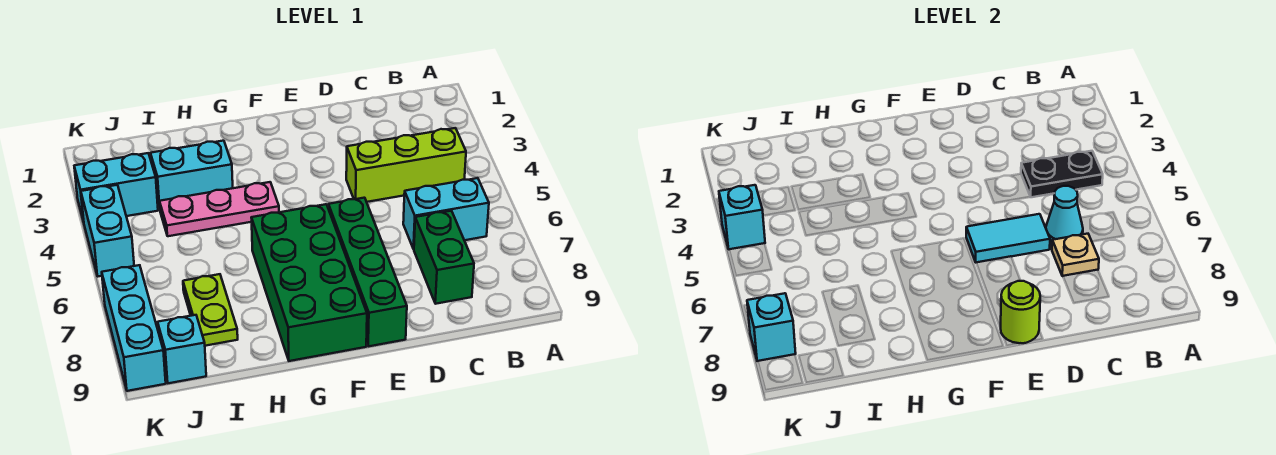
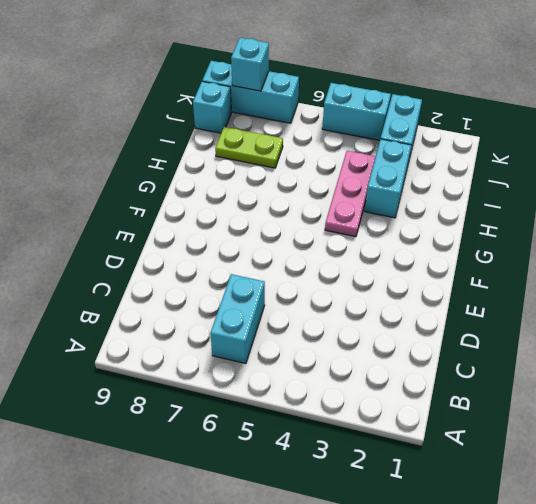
none -> lime brick B4:D4 level 1
none -> green brick C7:C8 level 1
none -> green brick E6:E9 level 1

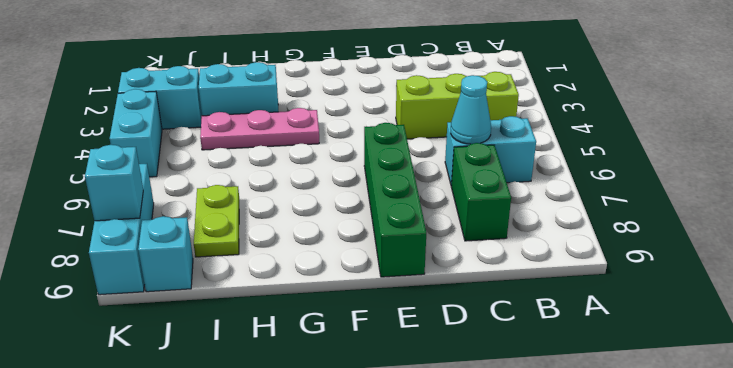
none -> green brick F6:G9 level 1
none -> black plate B4:C4 level 2
none -> tan plate C7 level 2

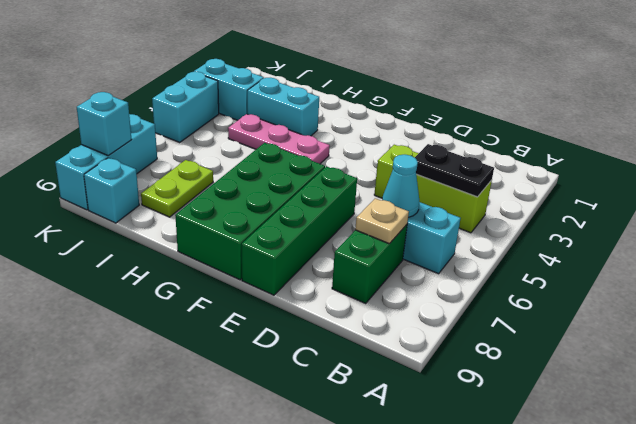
none -> cyan tile D6:E6 level 2
none -> lime round brick E9 level 2
none -> cyan brick K4 level 2

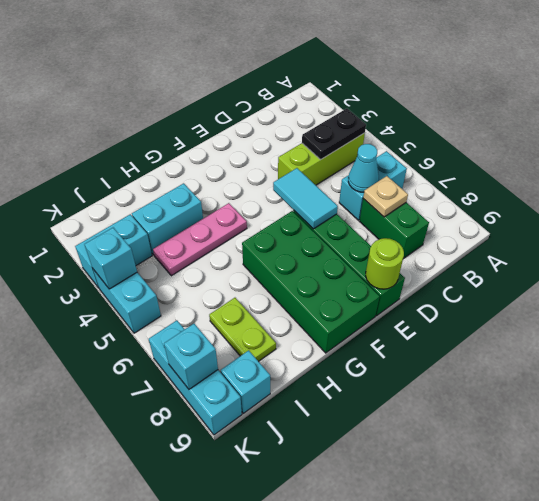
cyan tile E5:E6 level 2 -> cyan tile D6:E6 level 2

